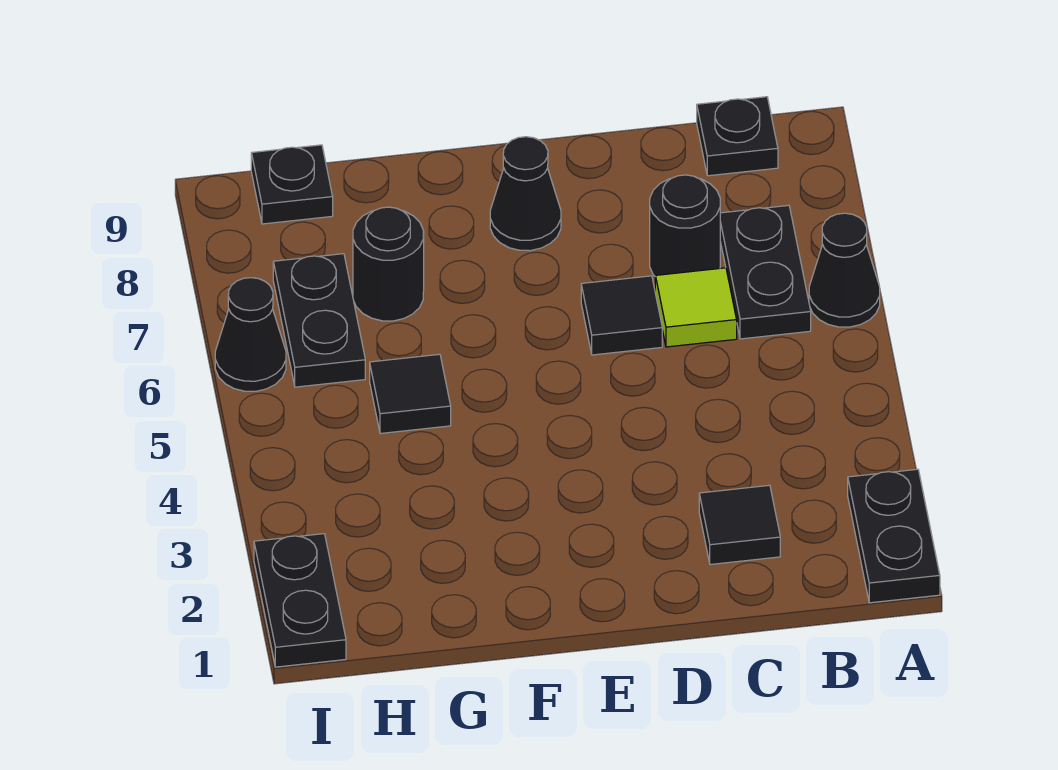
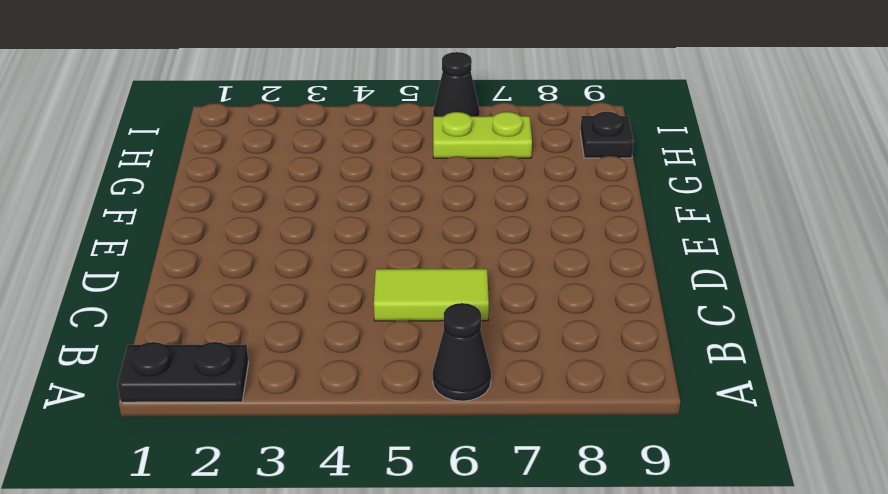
lime tile C5:C6 level 1 -> lime tile C6 level 1
lime plate H6:H7 level 1 -> black plate H6:H7 level 1
none -> black plate B6:B7 level 1
none -> black plate B9 level 1
none -> black tile C2 level 1

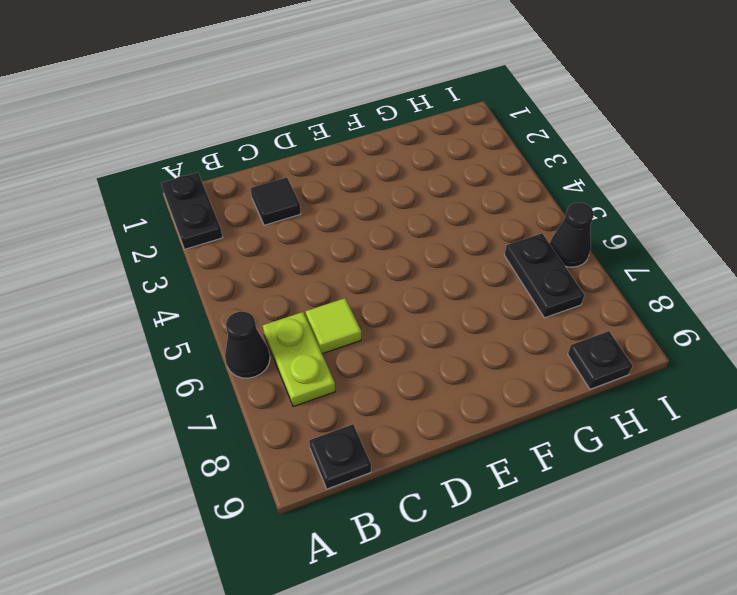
lime plate B6:B7 level 1 -> black plate B6:B7 level 1
none -> black round brick C7 level 1
none -> black tile D6 level 1
none -> black cone E8 level 1

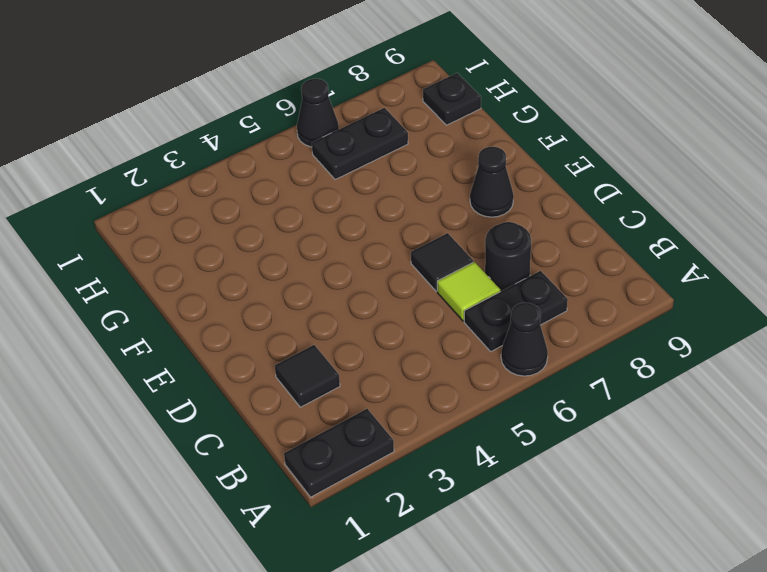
none -> black plate B9 level 1
none -> black tile G5 level 1
none -> black round brick G7 level 1

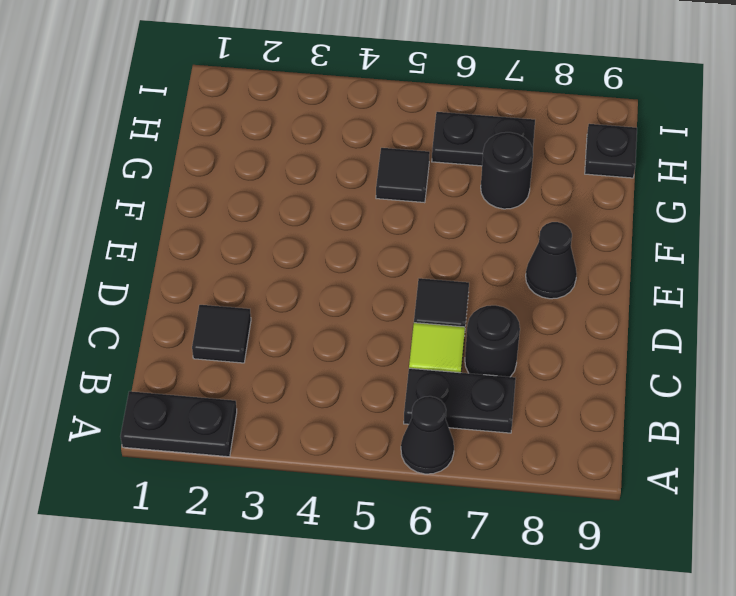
none -> black plate B9 level 1
none -> black plate I1:I2 level 1
none -> black cone I6 level 1

